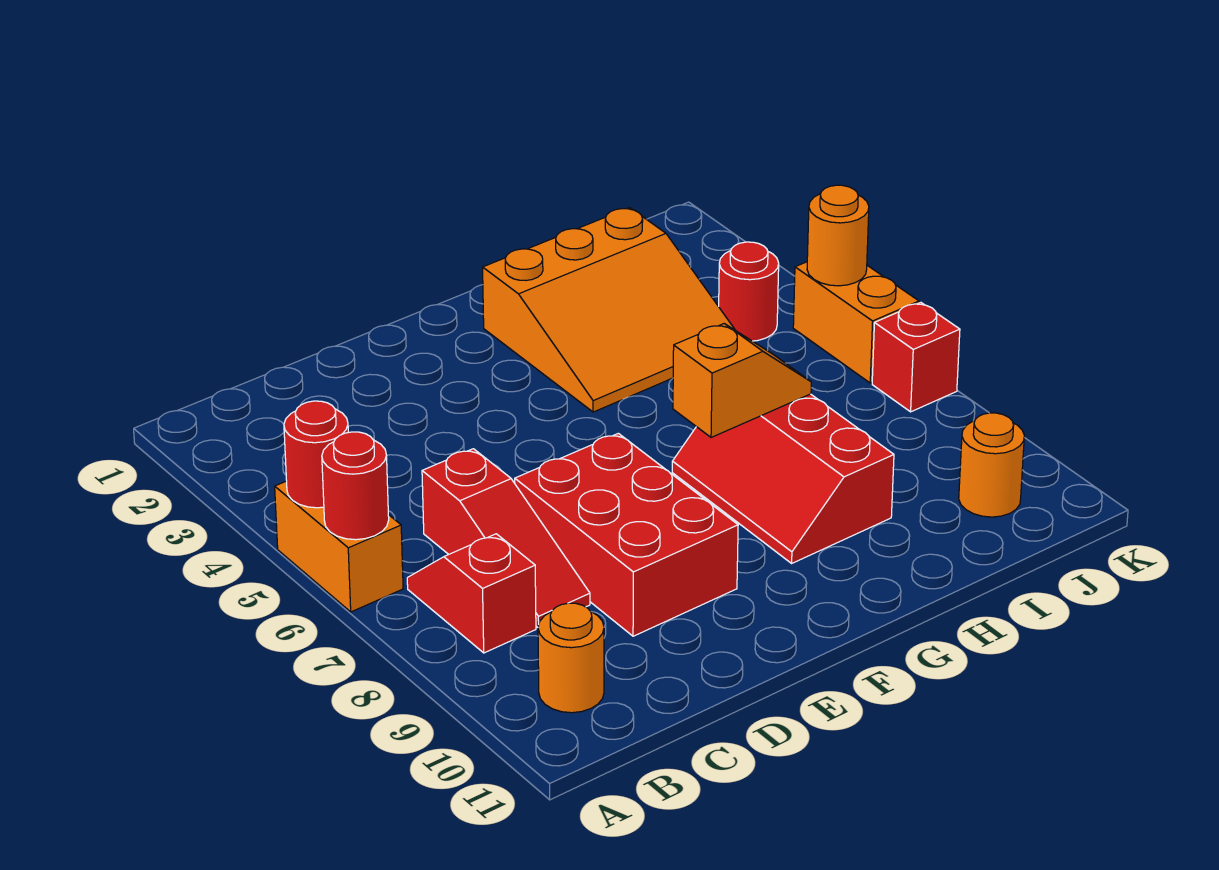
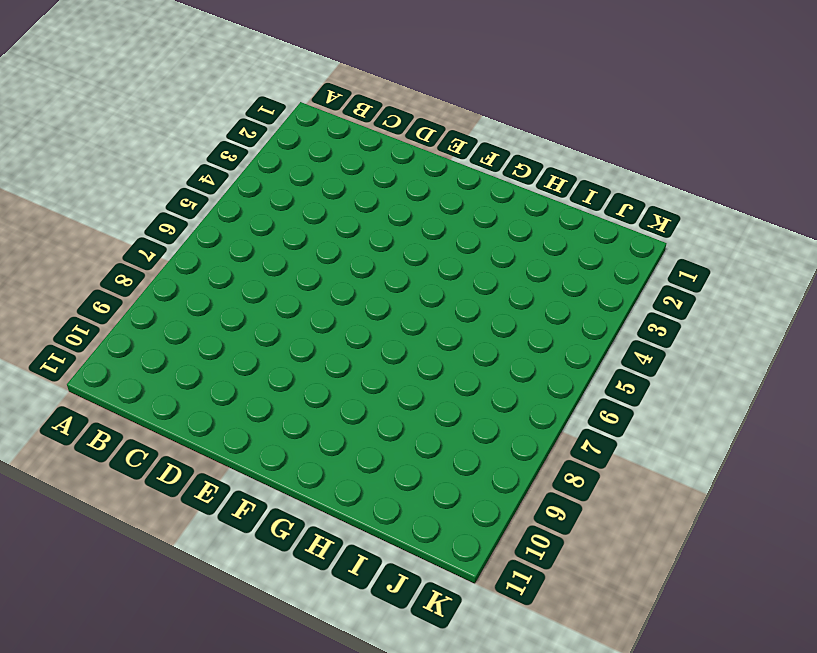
none -> orange brick A5:A6 level 1
none -> red slope B7:B8 level 1 top 8
none -> orange round brick B10 level 1

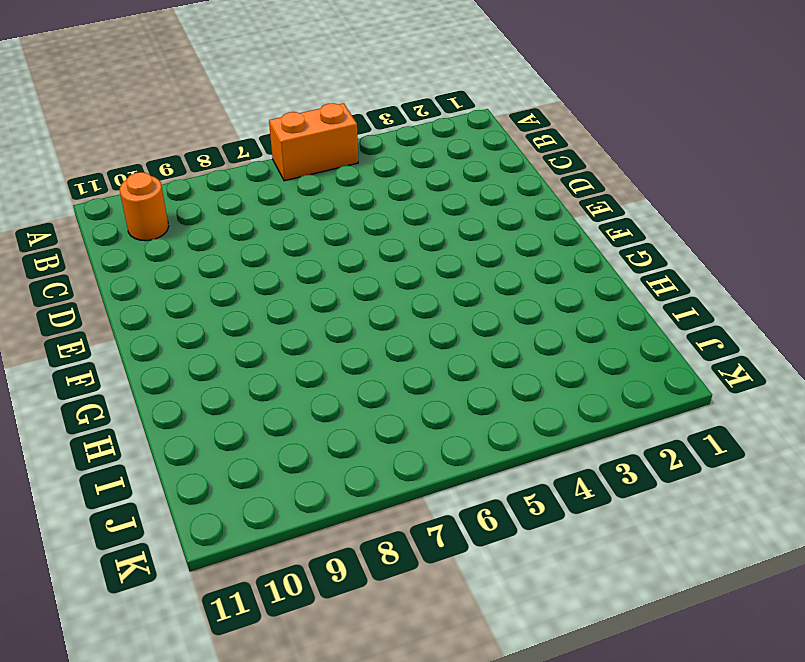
none -> red slope B7:B8 level 1 top 8
none -> red slope C6:C8 level 1 top 6
none -> red brick D7:E9 level 1

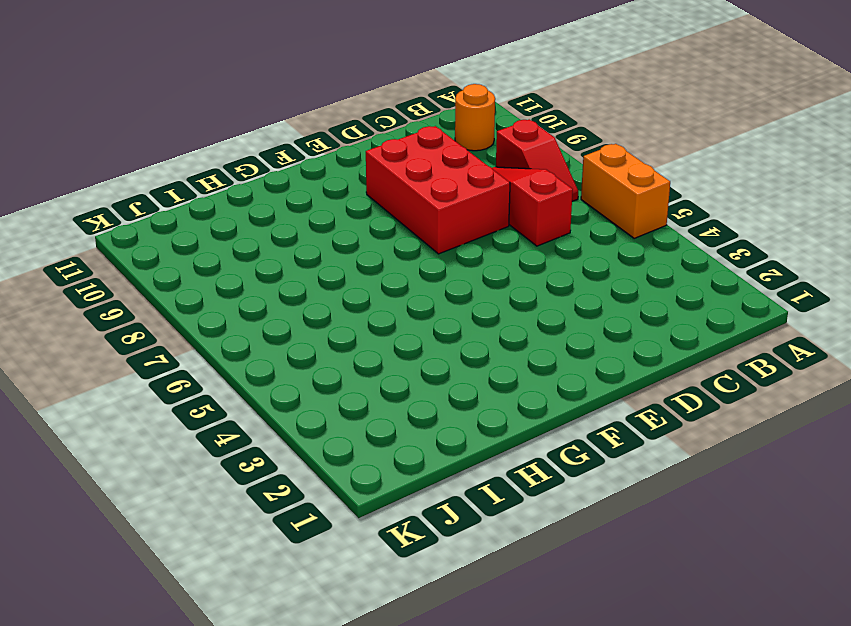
none -> orange slope G2:I4 level 1 top 2
none -> red slope G7:H9 level 1 top H
none -> red round brick J4 level 1

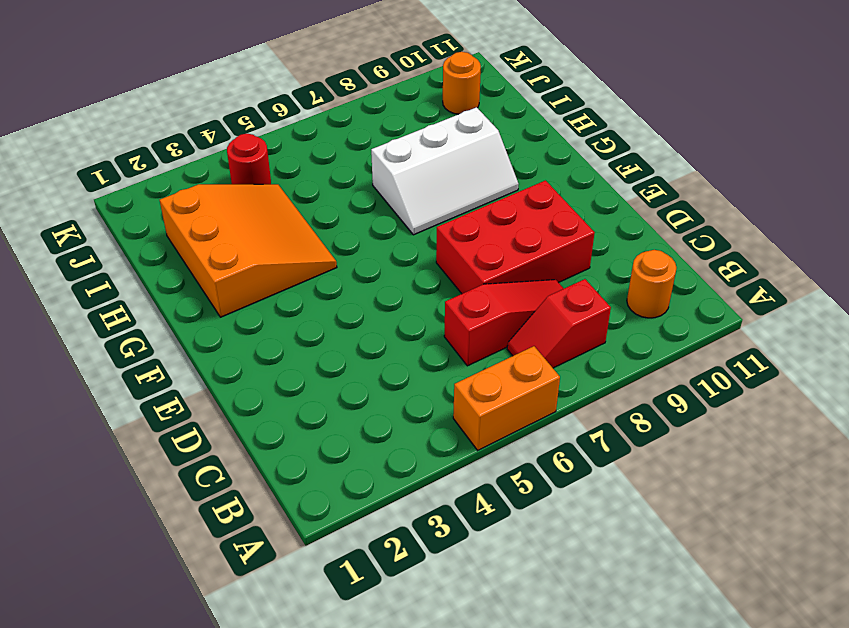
white slope G7:H9 level 1 top H -> red slope G7:H9 level 1 top H
none -> orange brick K5:K6 level 1
none -> red brick K7 level 1
none -> red round brick A5 level 2

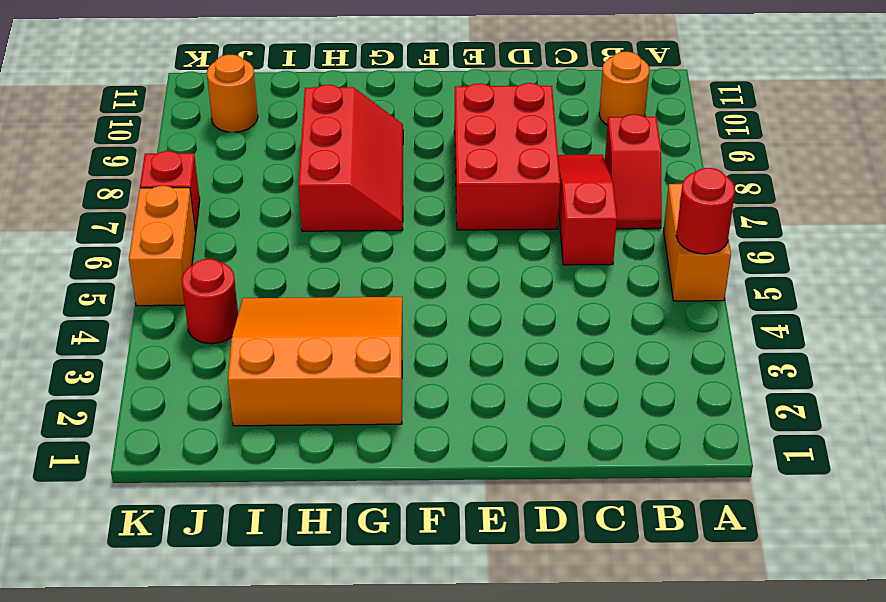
none -> red round brick A6 level 2
none -> orange slope G7:H7 level 2 top G
none -> orange round brick K5 level 2

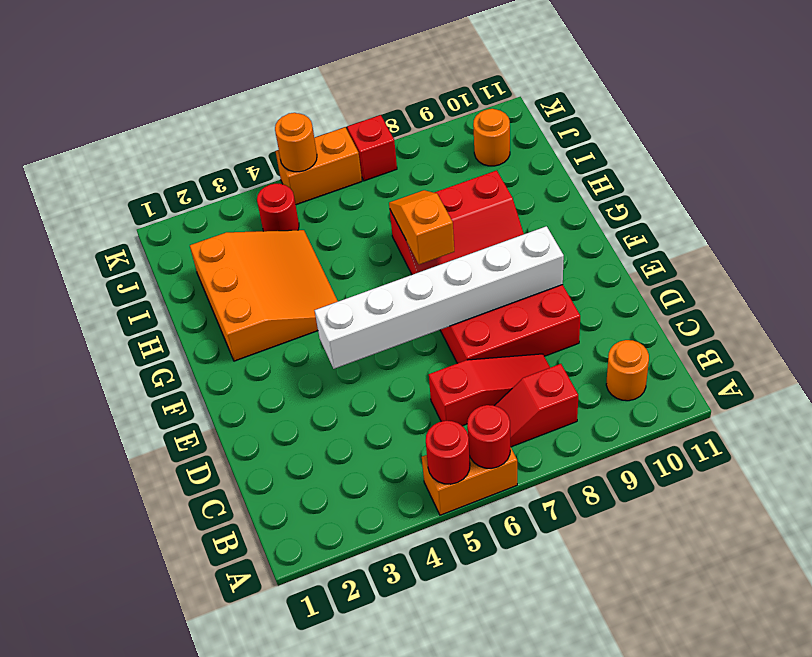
white brick E4:E9 level 2 -> none

